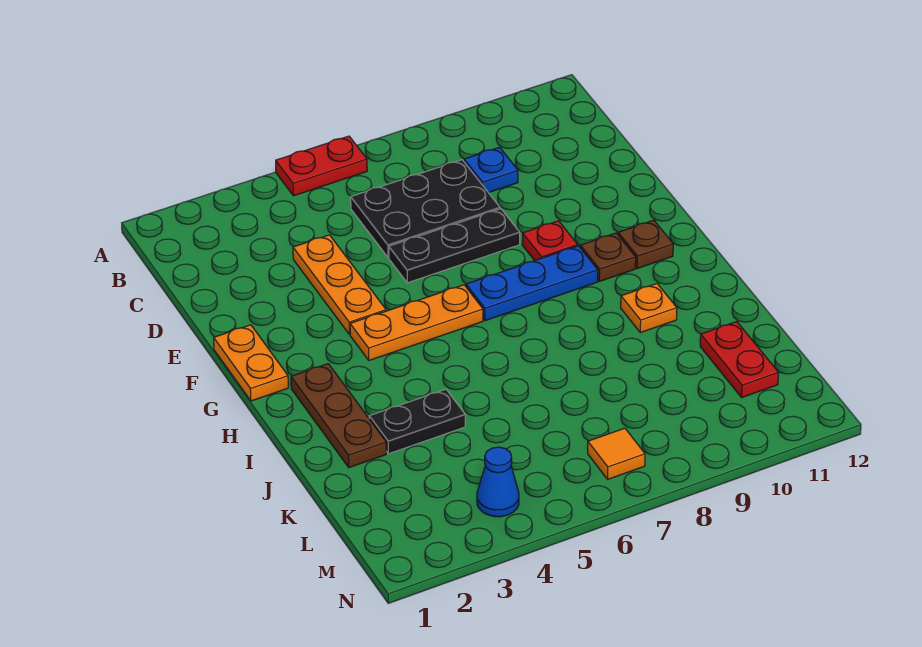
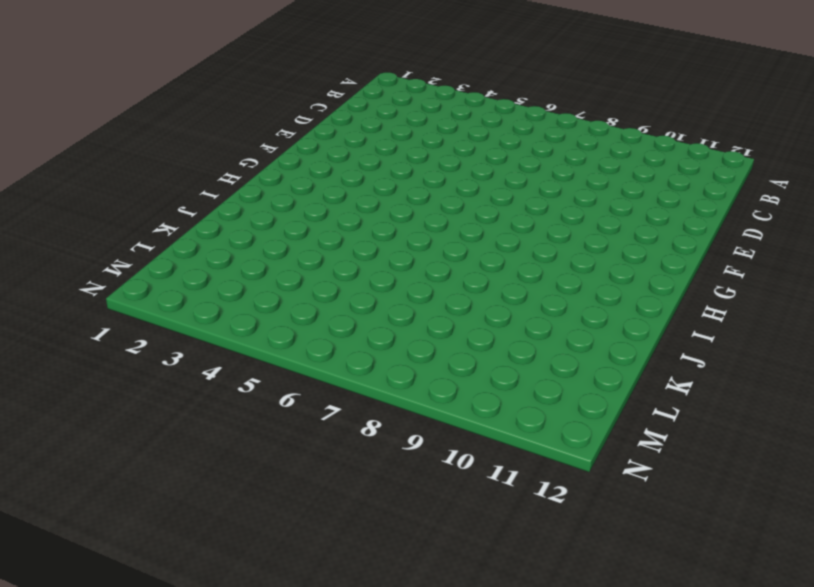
none -> red plate A5:A6 level 1
none -> black plate C6:D8 level 1
none -> blue plate C9 level 1

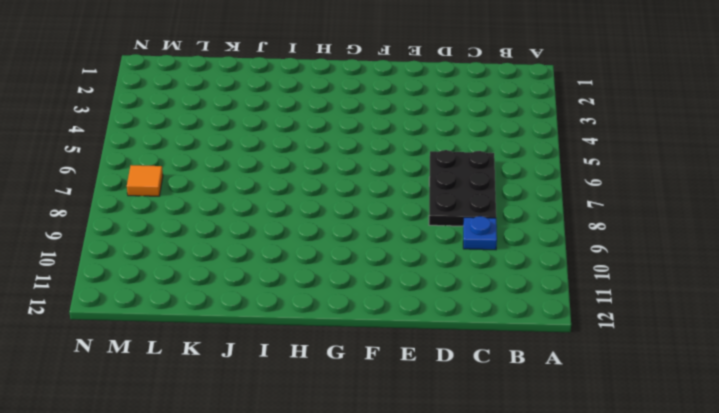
none -> red plate A5:A6 level 1
none -> orange plate D4:F4 level 1
none -> black plate E6:E8 level 1

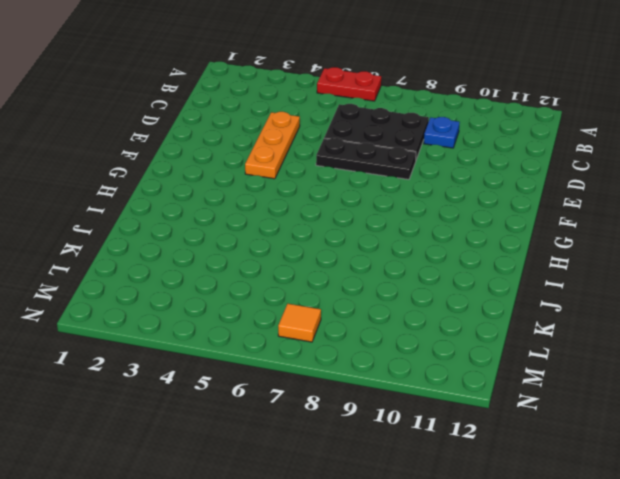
none -> orange plate F1:G1 level 1
none -> red plate F9 level 1
none -> orange plate G4:G6 level 1

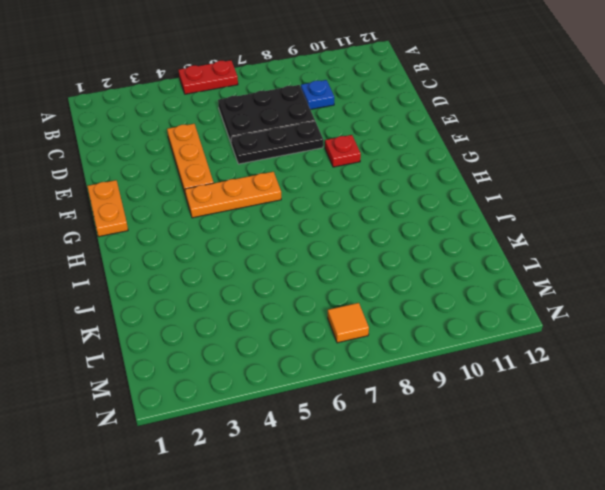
none -> blue plate G7:G9 level 1
none -> brown plate G10 level 1
none -> brown plate G11 level 1

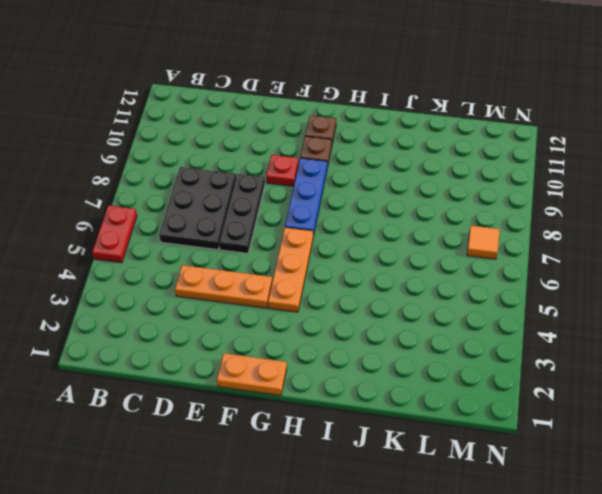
none -> blue plate C9 level 1
none -> brown plate H2:J2 level 1
none -> orange plate I10 level 1

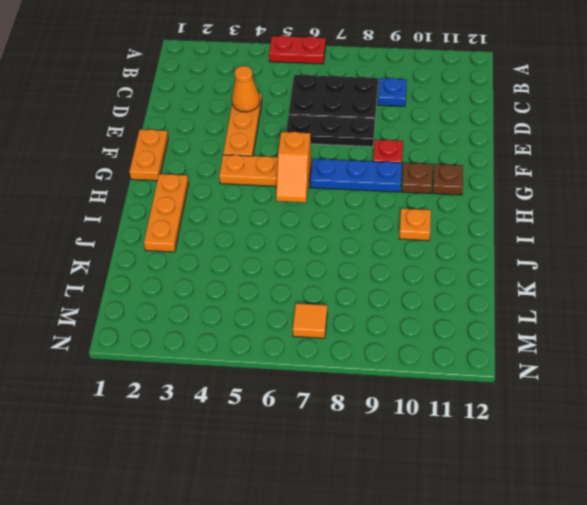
orange cone D4 level 2 -> none
orange slope G6:H6 level 2 top G -> none
orange plate H2:J2 level 1 -> brown plate H2:J2 level 1
none -> black plate J3:J4 level 1
none -> red plate K11:L11 level 1
none -> blue cone M4 level 1

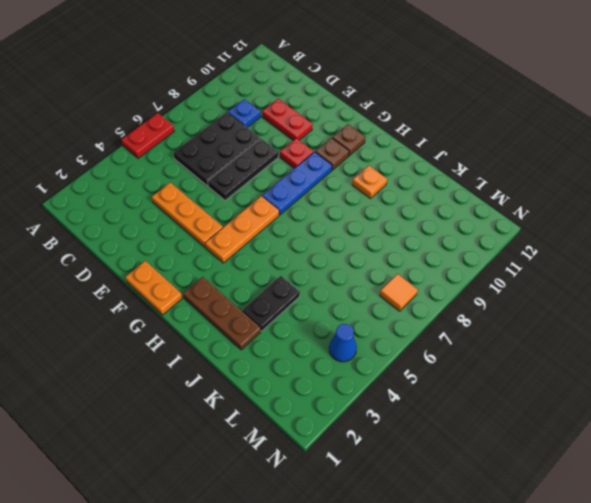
red plate D10:E10 level 1 -> red plate K11:L11 level 1

